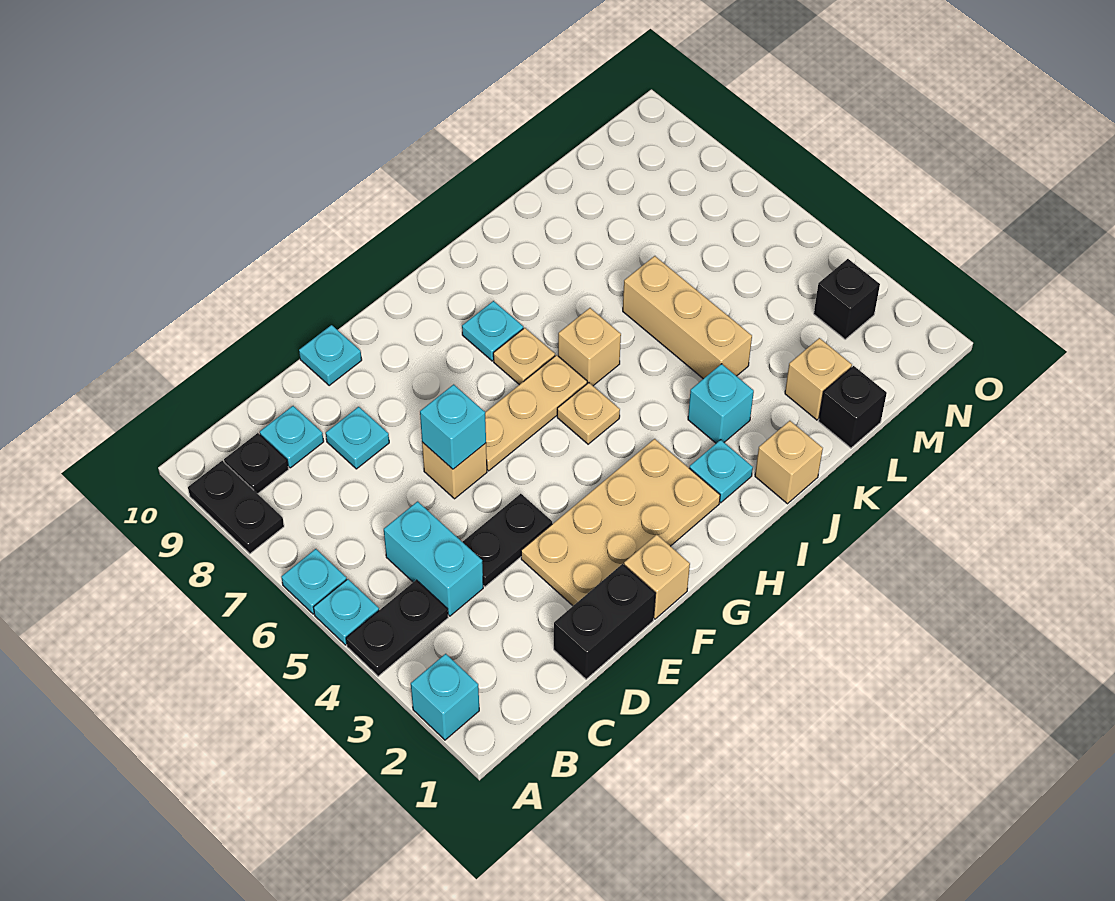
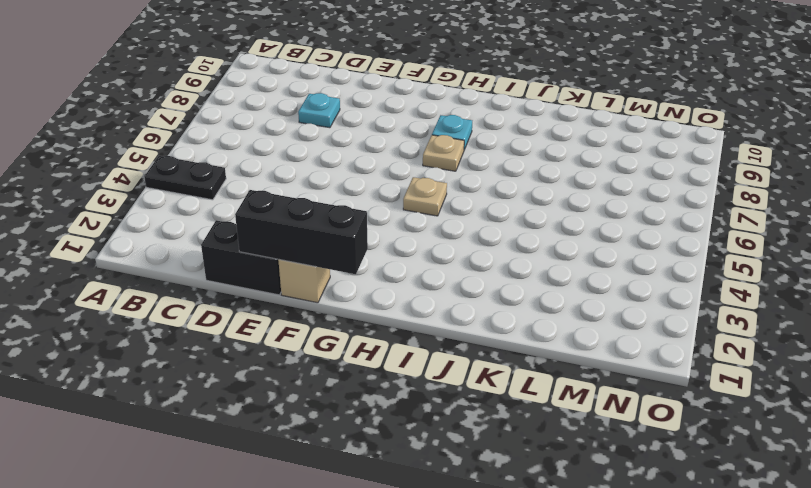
black brick E1:G1 level 2 -> none
none -> cyan brick A2 level 1
none -> cyan plate A5 level 1
none -> cyan plate A6 level 1

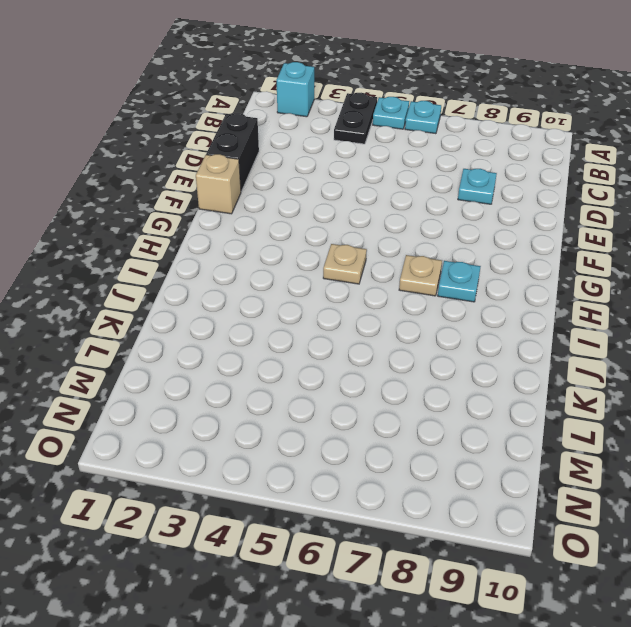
none -> black plate A8:A9 level 1
none -> black plate B9 level 1
none -> cyan brick C4:C5 level 1

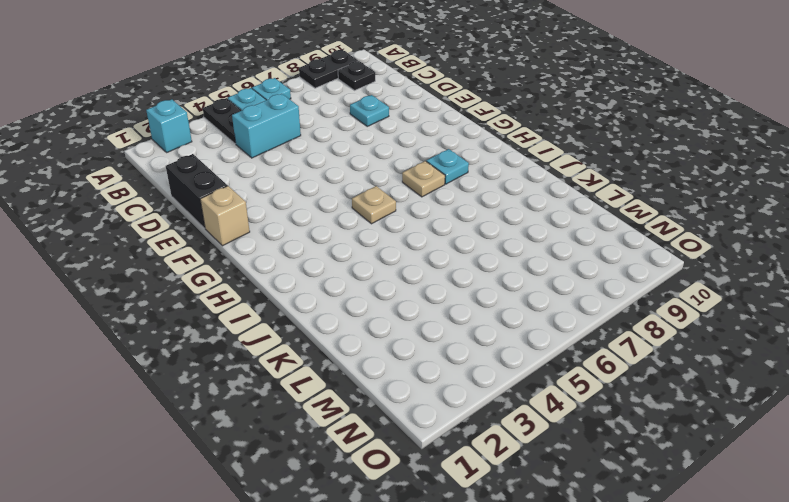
none -> cyan plate C9 level 1
none -> black plate D4:E4 level 1
none -> tan plate E2:H3 level 1

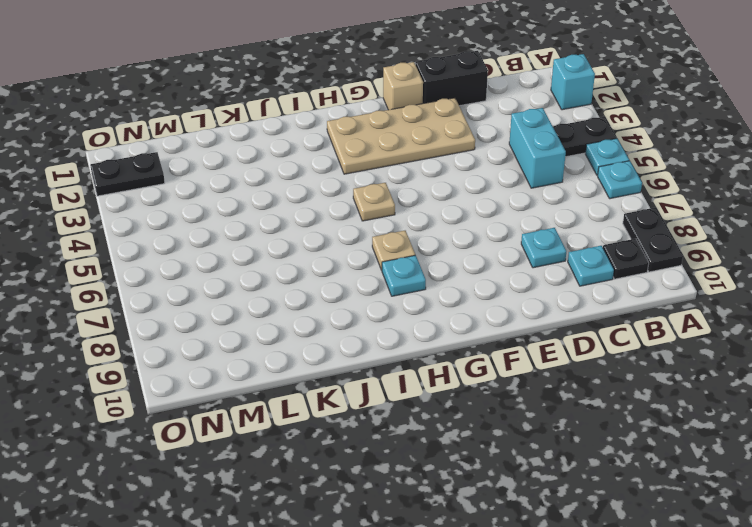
black plate N2:O2 level 1 -> black plate D4:E4 level 1
none -> tan brick E6 level 1
none -> cyan plate E10 level 1
none -> tan plate F6:H6 level 1

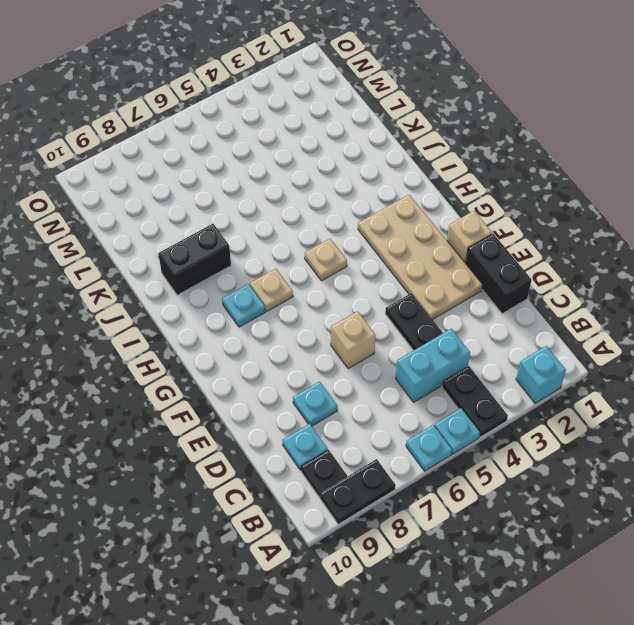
black brick J8:J9 level 1 -> none
none -> cyan plate E10 level 1
none -> tan plate F6:H6 level 1
none -> cyan plate I2 level 1

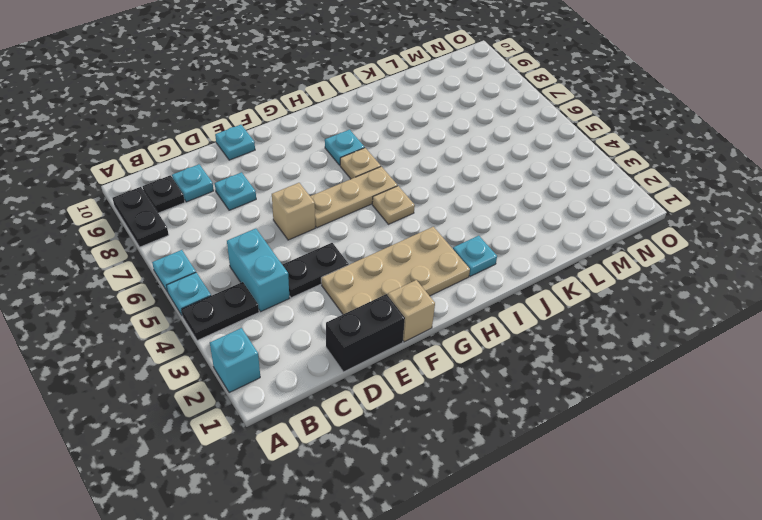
none -> tan brick I6 level 1
none -> tan brick J1 level 1
none -> cyan brick J3 level 1

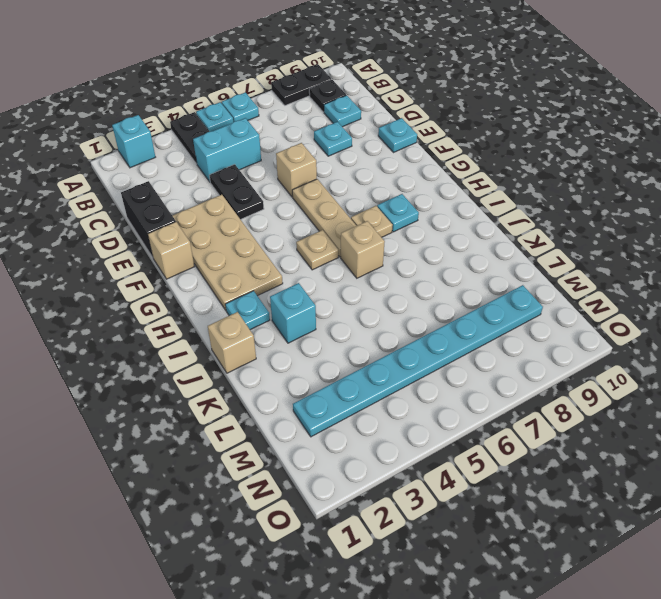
cyan plate M2:M9 level 1 -> none
none -> tan brick K4:K6 level 1
none -> black brick L1 level 1
none -> tan brick L2 level 1

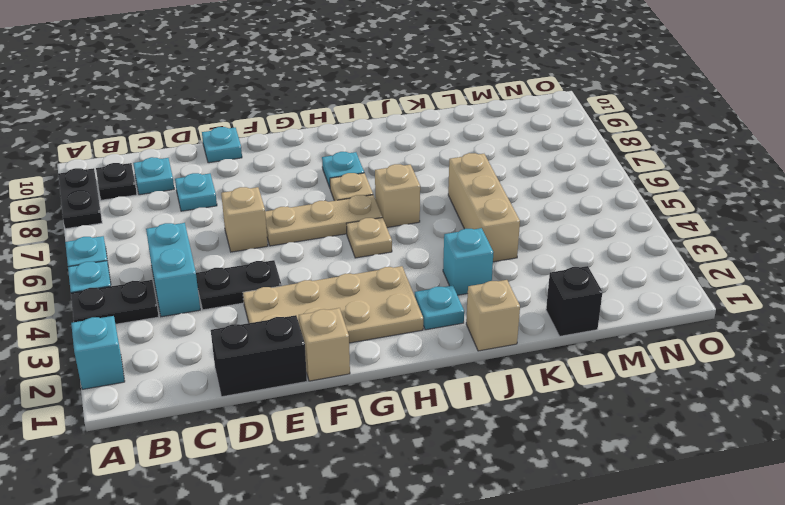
none -> tan brick L2 level 1
none -> black brick N3 level 1
none -> cyan brick E6 level 2

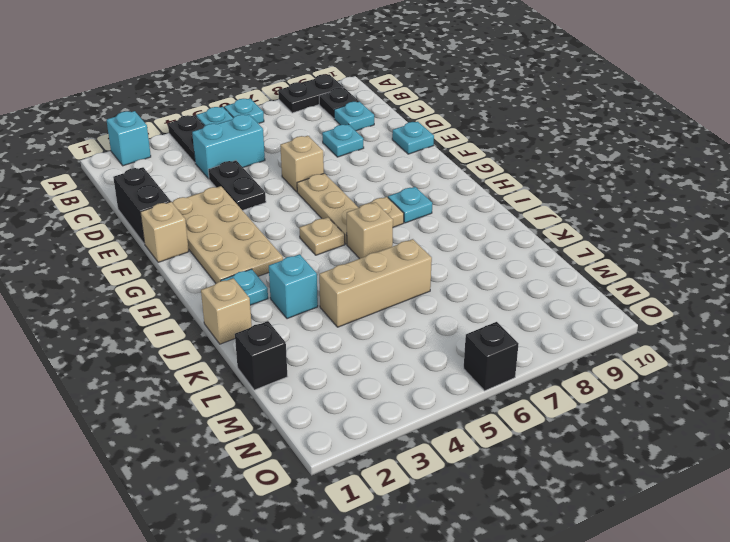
black brick O6 level 1 -> black brick N3 level 1
none -> tan brick L2 level 1
none -> cyan brick E6 level 2

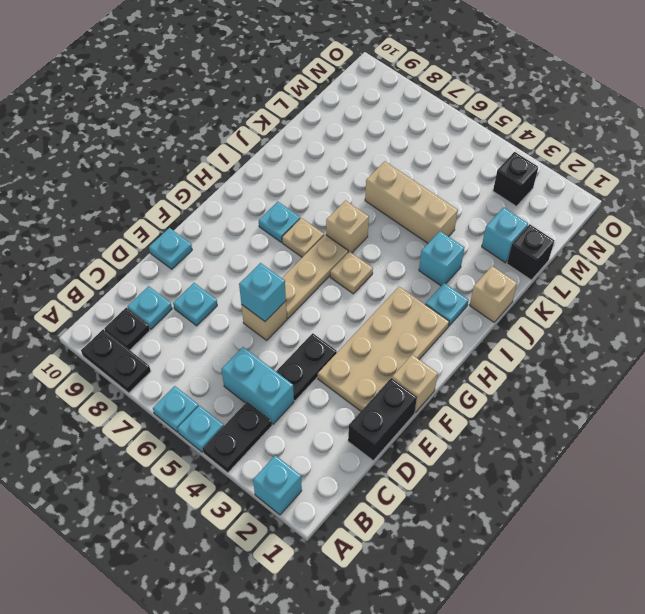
cyan brick L2 level 1 -> tan brick L2 level 1

